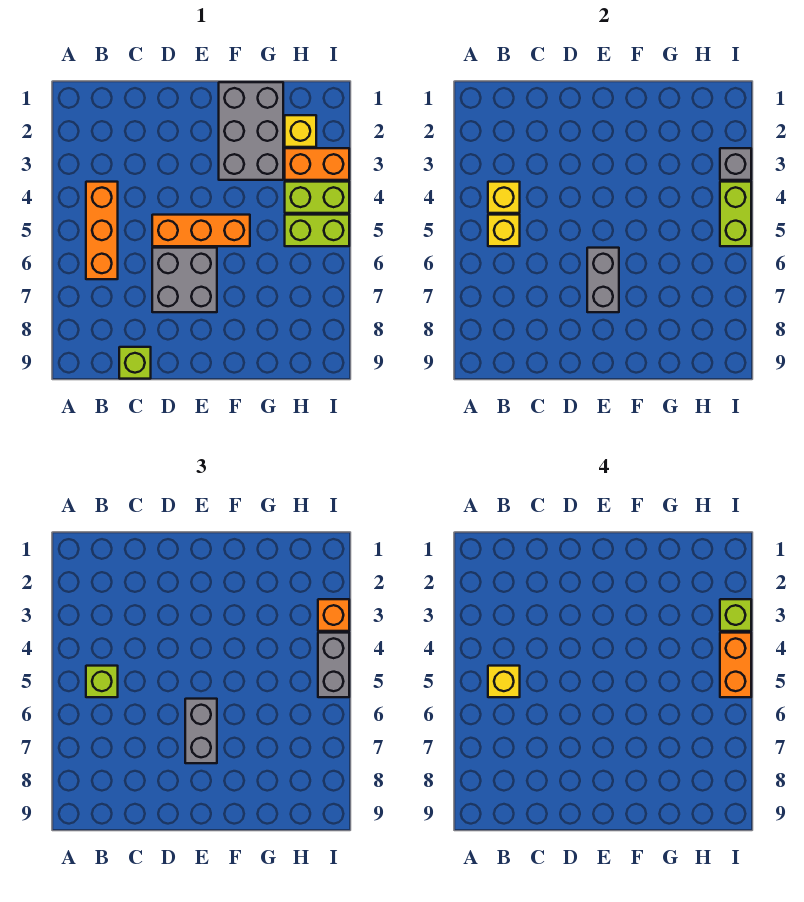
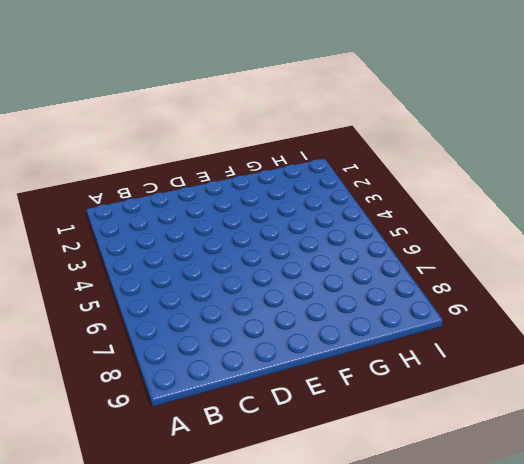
none -> orange brick B4:B6 level 1
none -> lime brick C9 level 1
none -> orange brick D5:F5 level 1

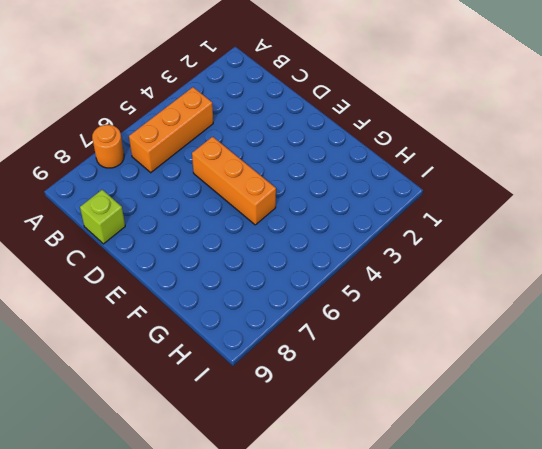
orange round brick A7 level 1 -> none
none -> grey brick D6:E7 level 1
none -> grey brick F1:G3 level 1
none -> yellow brick H2 level 1

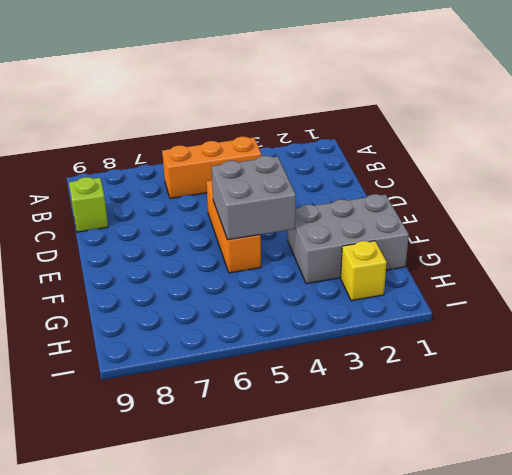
grey brick E4:F5 level 2 -> grey brick D6:E7 level 1
none -> orange brick H3:I3 level 1
none -> lime brick H4:I4 level 1
none -> lime brick H5:I5 level 1

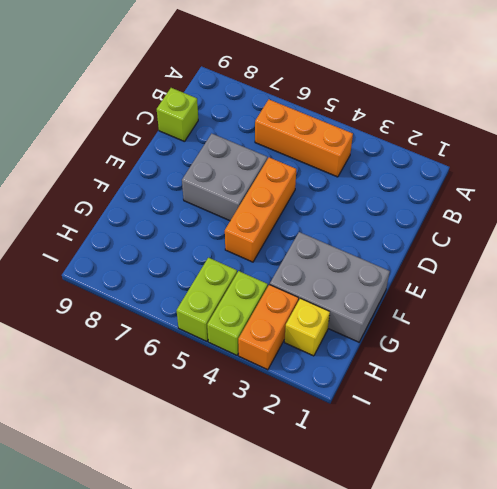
none -> yellow brick B4 level 2
none -> yellow brick B5 level 2
none -> grey brick E6:E7 level 2

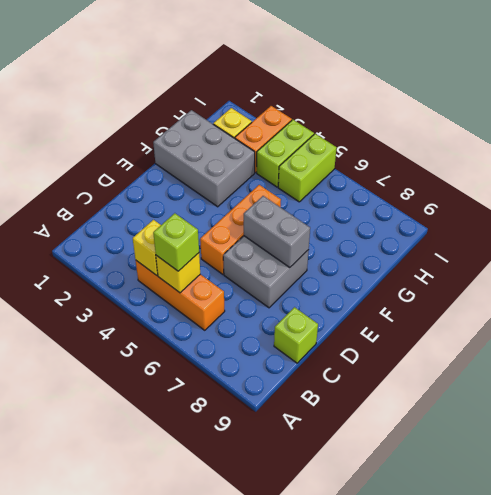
none -> grey brick I3 level 2
none -> lime brick I4:I5 level 2
none -> grey brick E6:E7 level 3

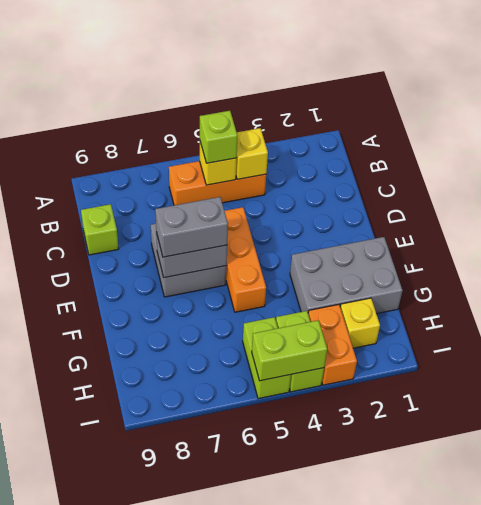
none -> grey brick I3 level 2
none -> orange brick I3 level 3
none -> grey brick I4:I5 level 3

